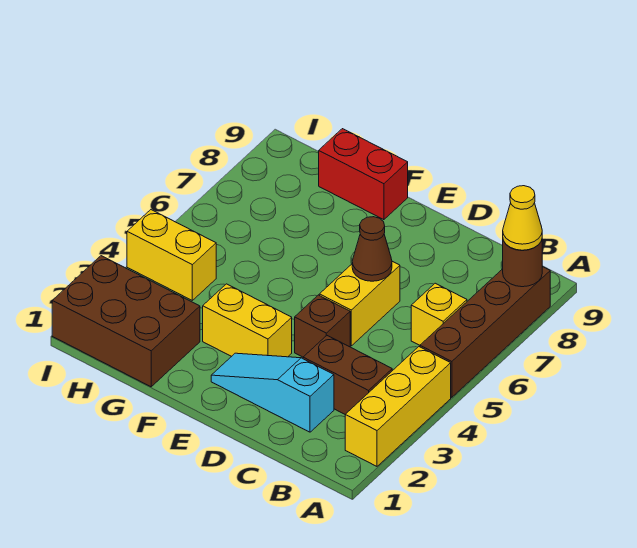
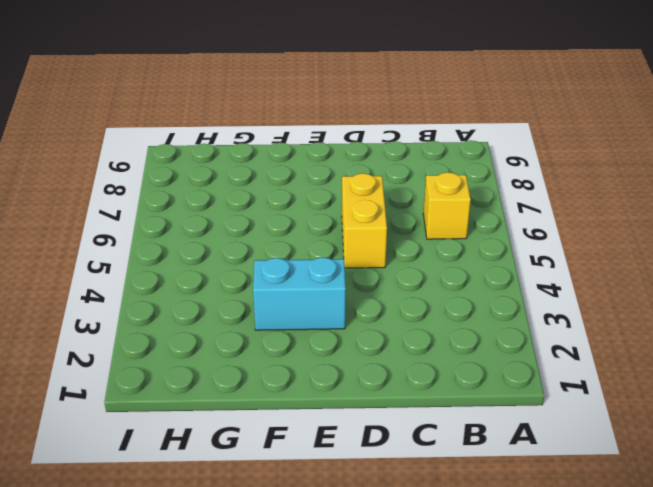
cyan brick E3:F3 level 1 -> yellow brick E3:F3 level 1
none -> yellow brick A2:A4 level 1
none -> brown brick A5:A8 level 1
none -> brown brick B3:C3 level 1

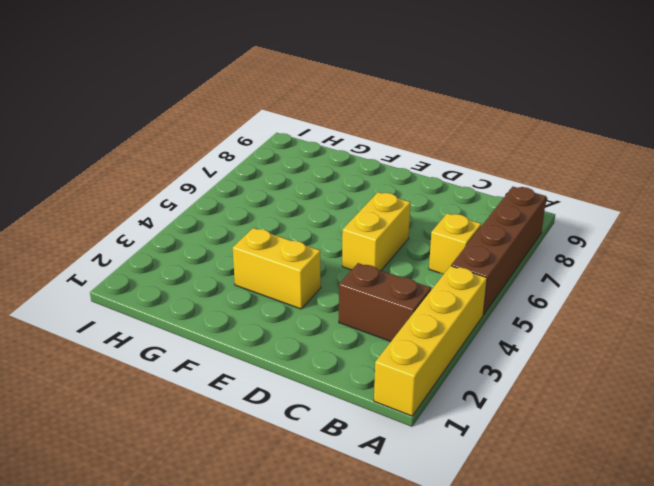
yellow brick A1:A4 level 1 -> yellow brick A2:A4 level 1
none -> cyan slope C2:E2 level 1 top C
none -> brown brick D4 level 1
none -> red brick F9:G9 level 1

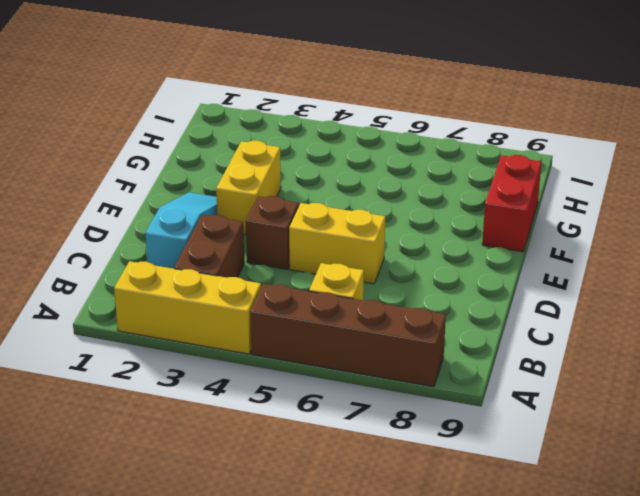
none -> brown brick G1:I2 level 1
none -> yellow brick H4:I4 level 1
none -> brown round brick A8 level 2

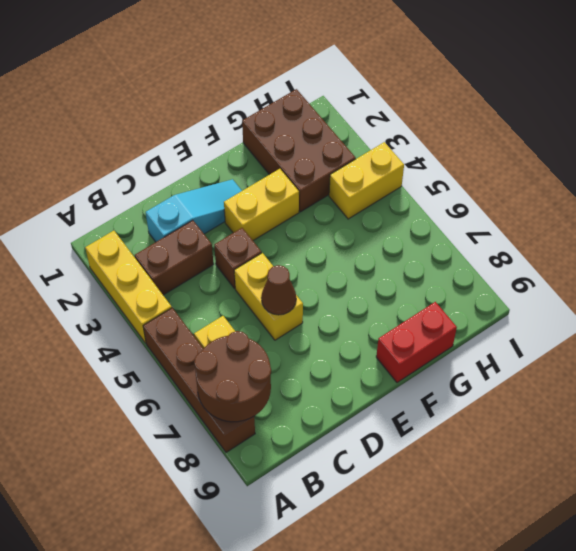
brown round brick A7:B8 level 2 -> brown round brick A8 level 2
brown brick G1:H3 level 1 -> brown brick G1:I2 level 1
none -> yellow cone A8 level 3

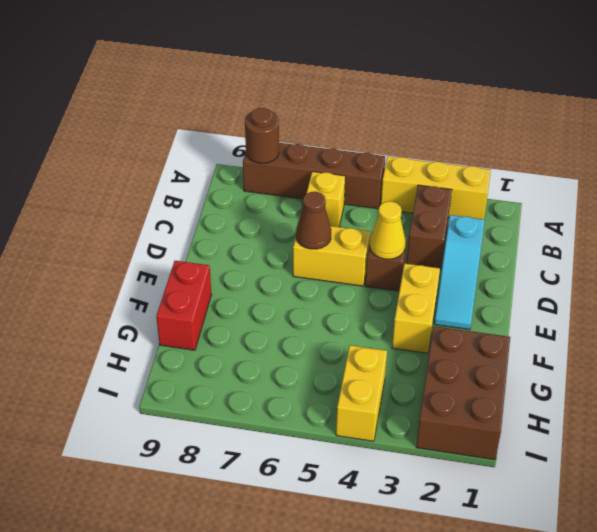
yellow cone D4 level 2 -> yellow cone A8 level 3

